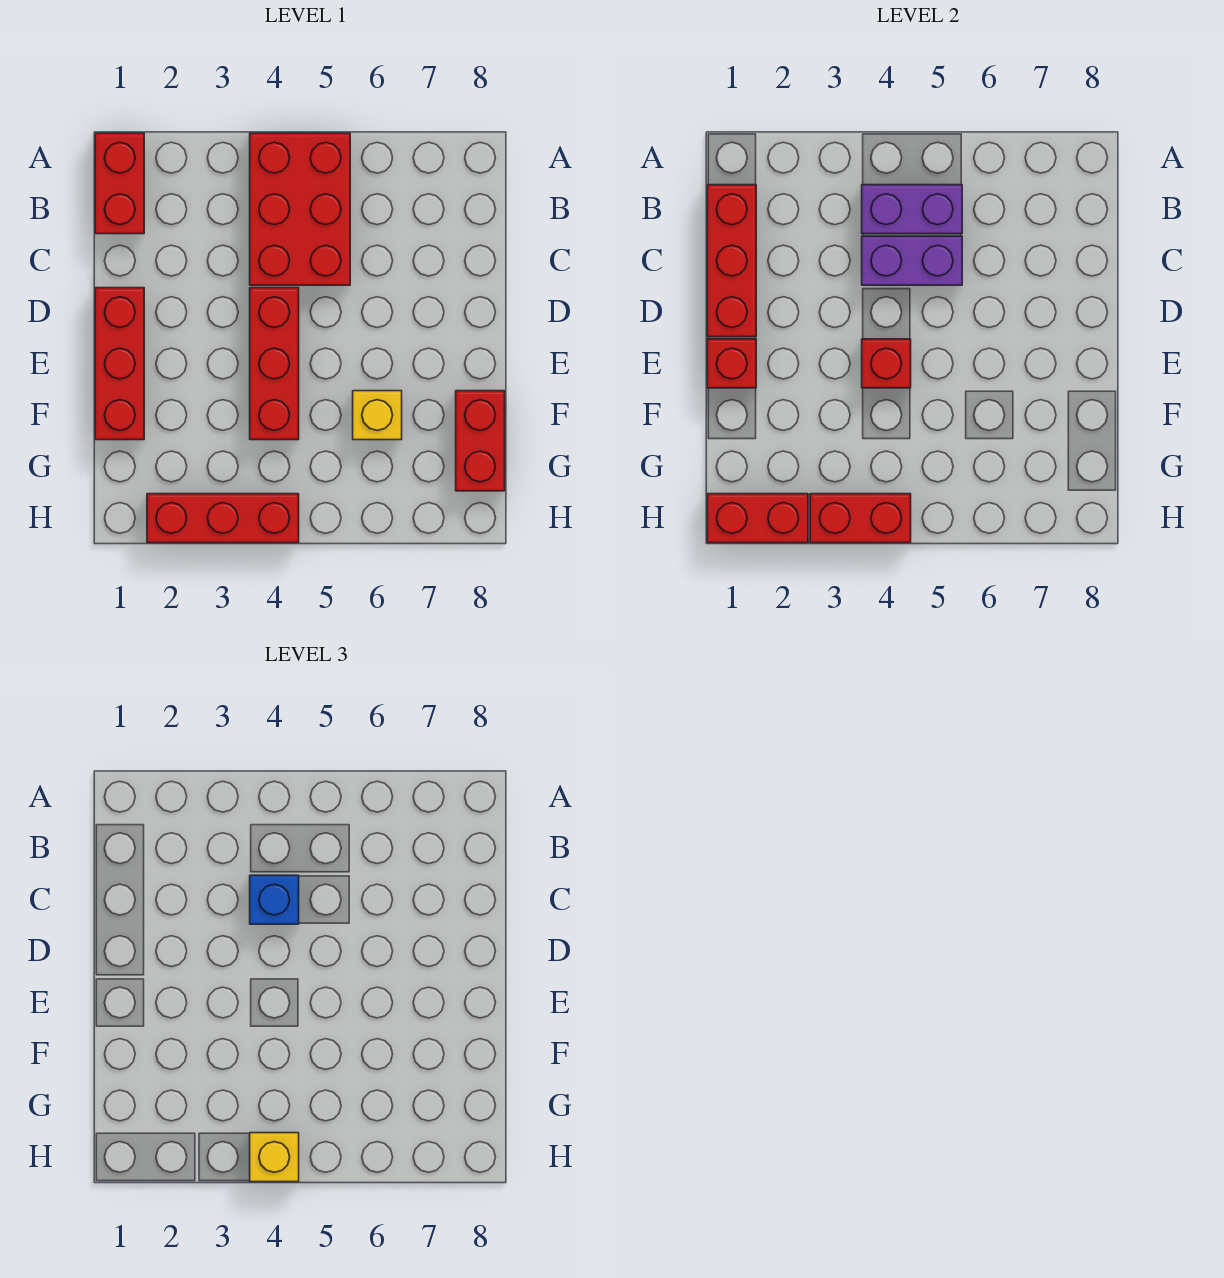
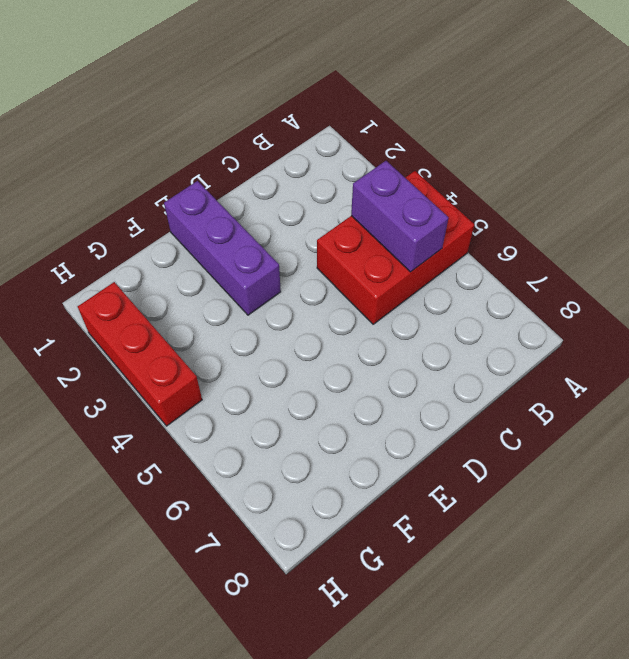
purple brick E1:E3 level 1 -> red brick D1:F1 level 1
none -> red brick A1:B1 level 1
none -> red brick D4:F4 level 1
none -> yellow brick F6 level 1

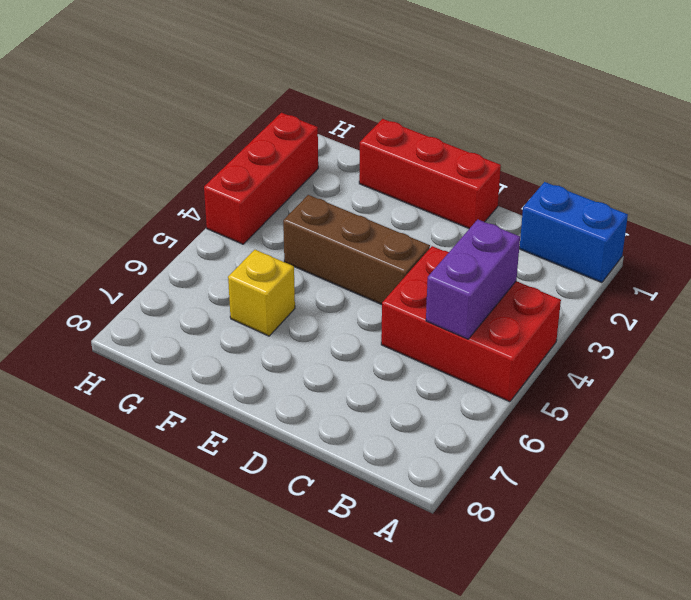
blue brick A1:B1 level 1 -> red brick A1:B1 level 1
brown brick D4:F4 level 1 -> red brick D4:F4 level 1
none -> red brick F8:G8 level 1
none -> red brick B1:D1 level 2
none -> purple brick C4:C5 level 2

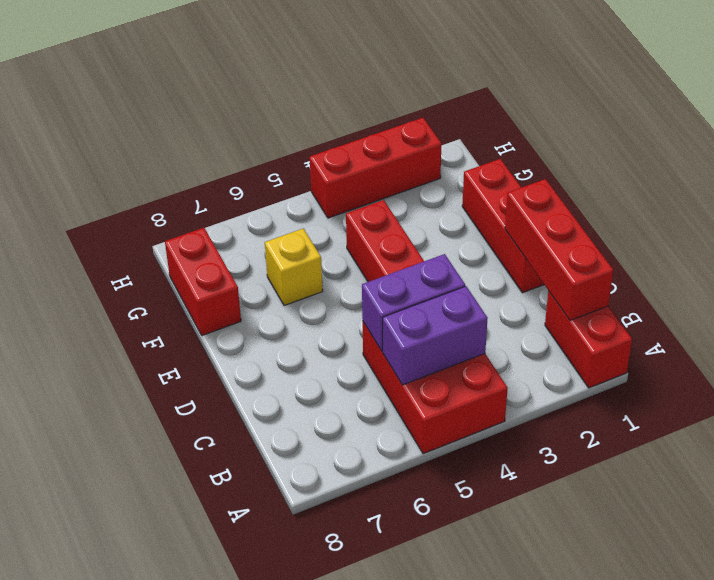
none -> red brick E1 level 2
none -> red brick E4 level 2
none -> red brick H1:H2 level 2

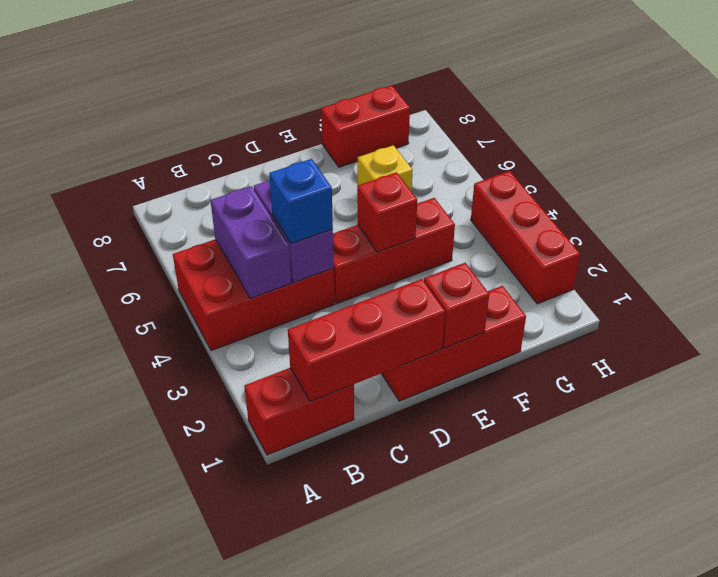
none -> red brick H1:H2 level 2
none -> red brick H3:H4 level 2
none -> yellow brick H4 level 3

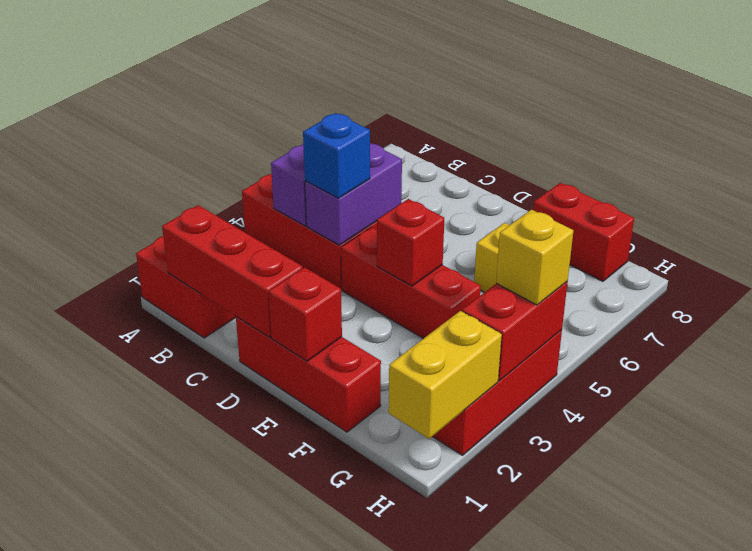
yellow brick H1:H2 level 2 -> red brick H1:H2 level 2

